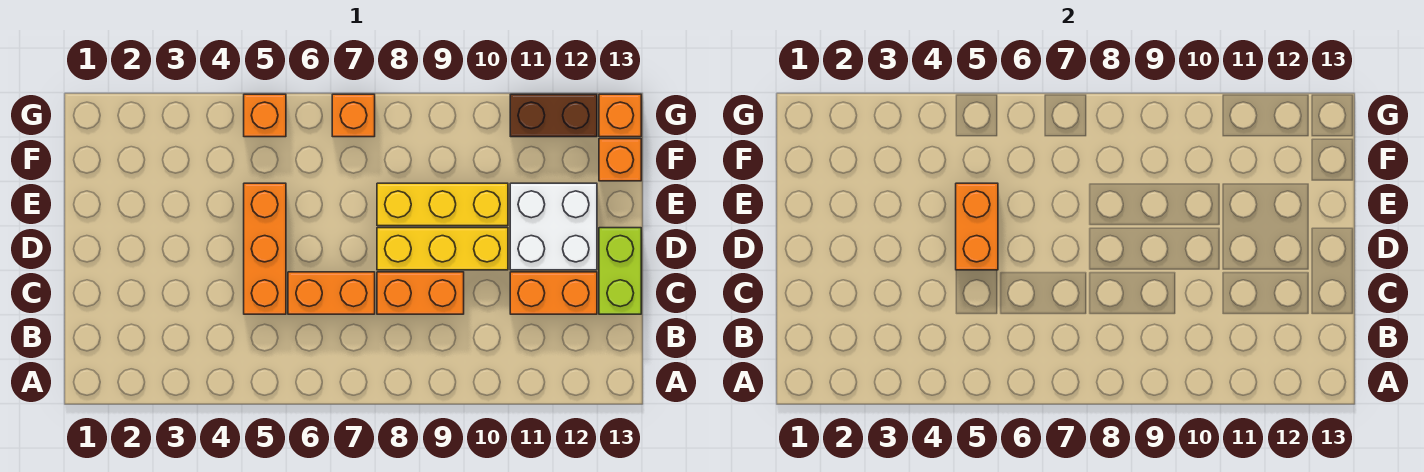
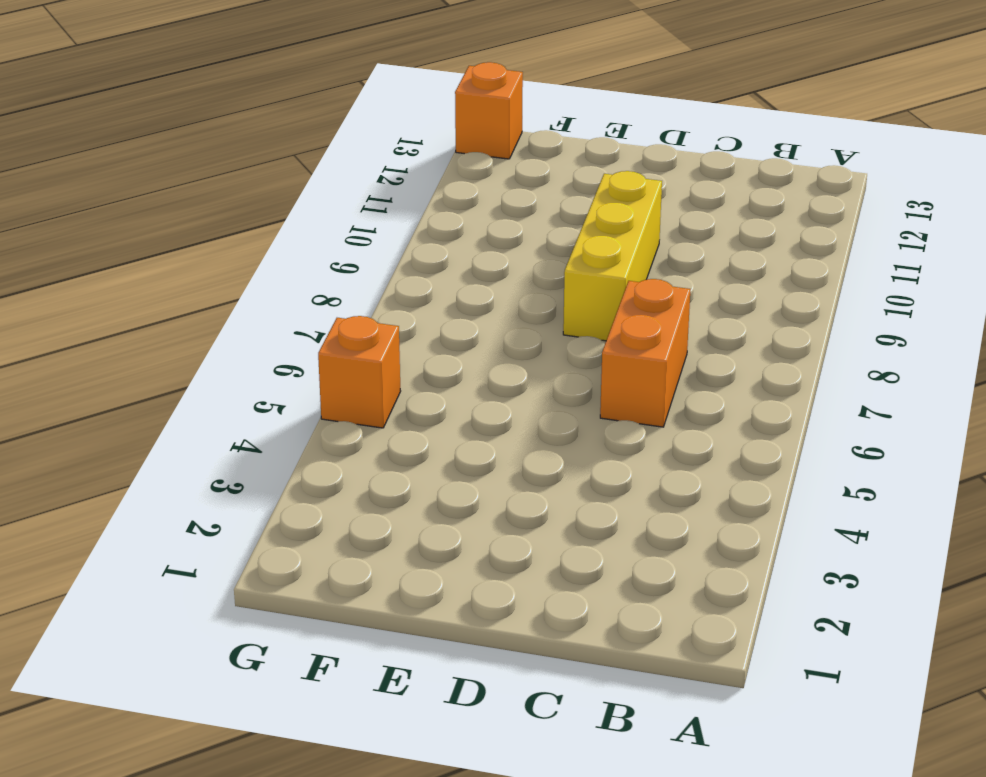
none -> orange brick C5:E5 level 1
none -> orange brick C8:C9 level 1
none -> orange brick C11:C12 level 1

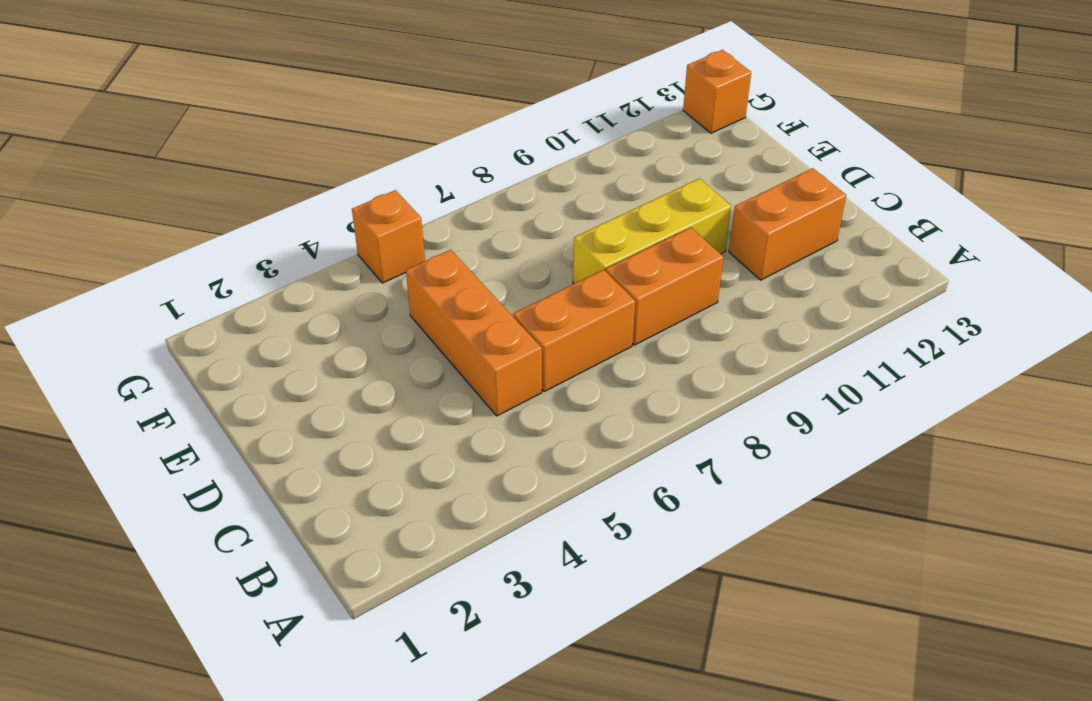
none -> lime brick C13:D13 level 1
none -> white brick D11:E12 level 1
none -> yellow brick E8:E10 level 1

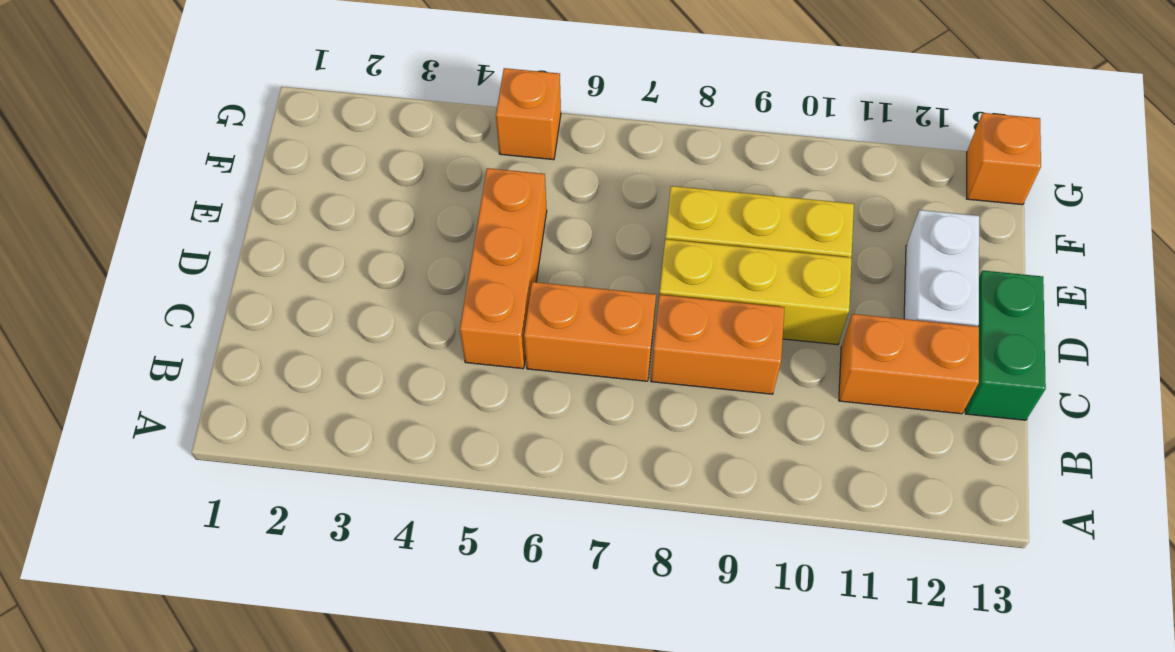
green brick C13:D13 level 1 -> lime brick C13:D13 level 1
white brick D12:E12 level 1 -> white brick D11:E12 level 1
none -> orange brick F13 level 1
none -> orange brick G7 level 1
none -> brown brick G11:G12 level 1

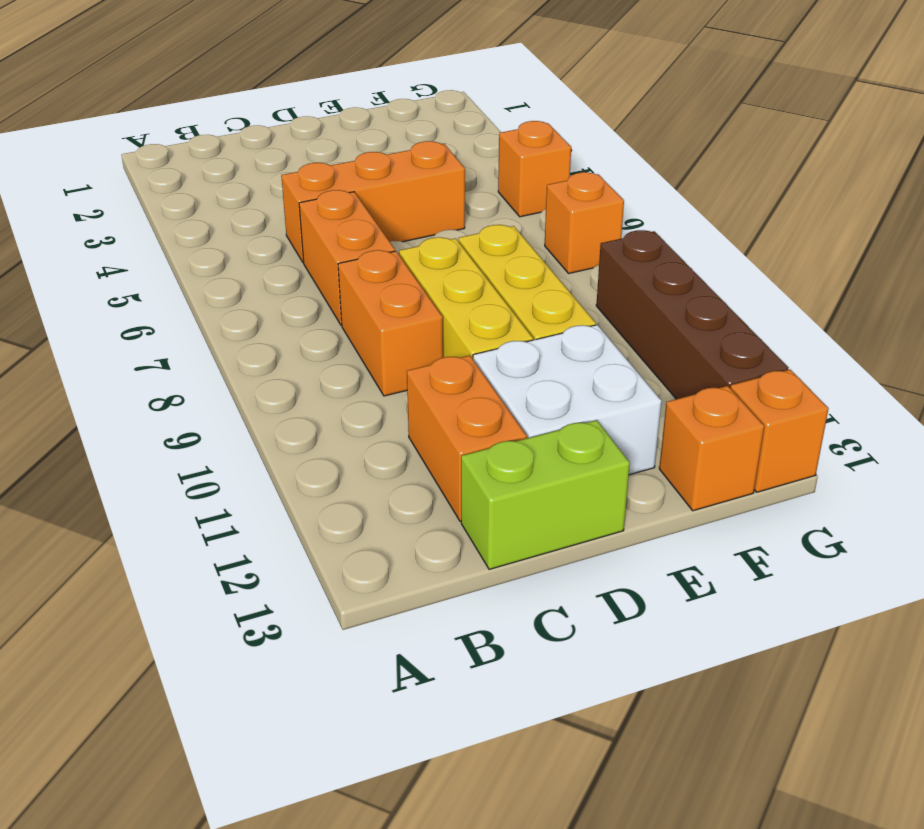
brown brick G9:G12 level 1 -> brown brick G11:G12 level 1
none -> orange brick D5:E5 level 2

